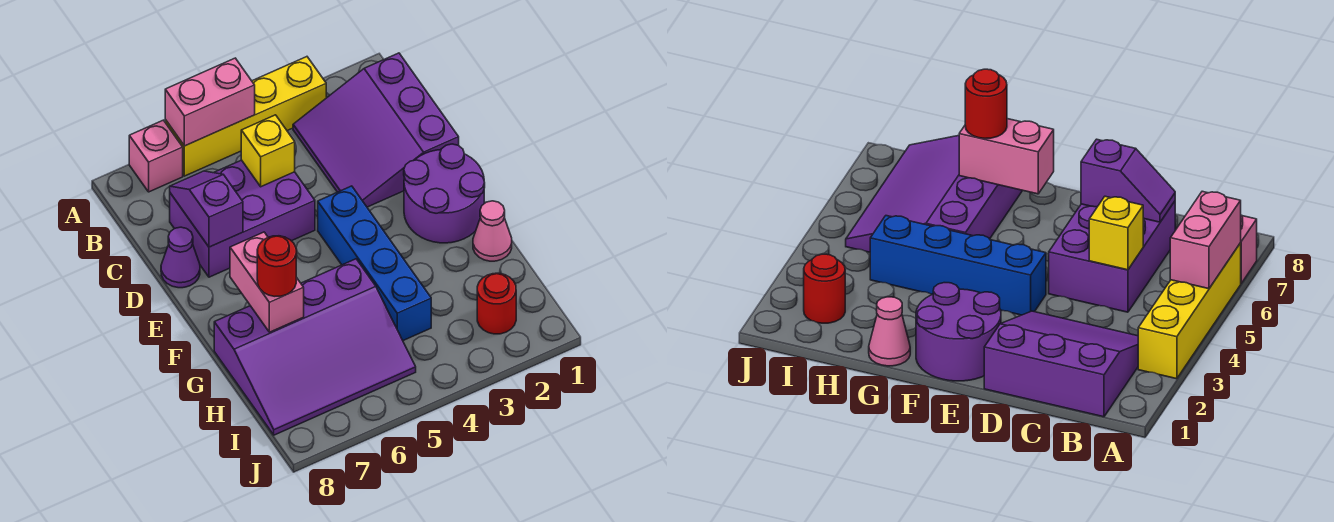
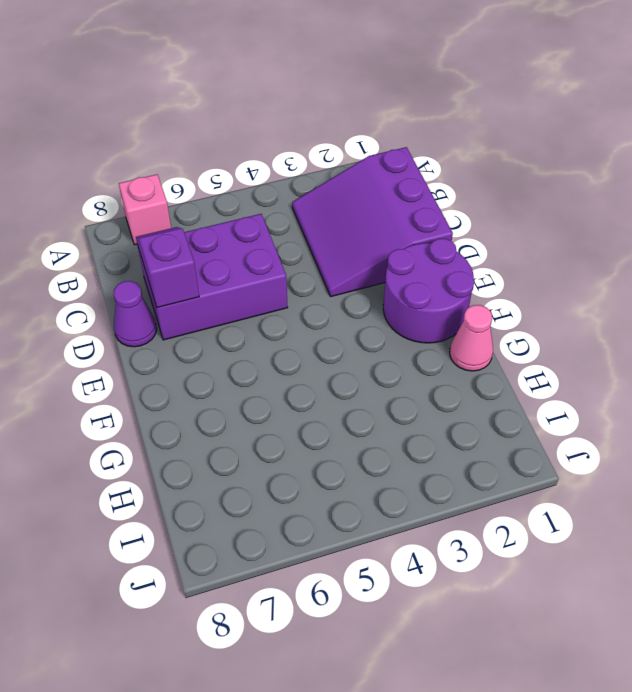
none -> yellow brick A3:A6 level 1
none -> blue brick E4:H4 level 1
none -> purple slope G5:I8 level 1 top G

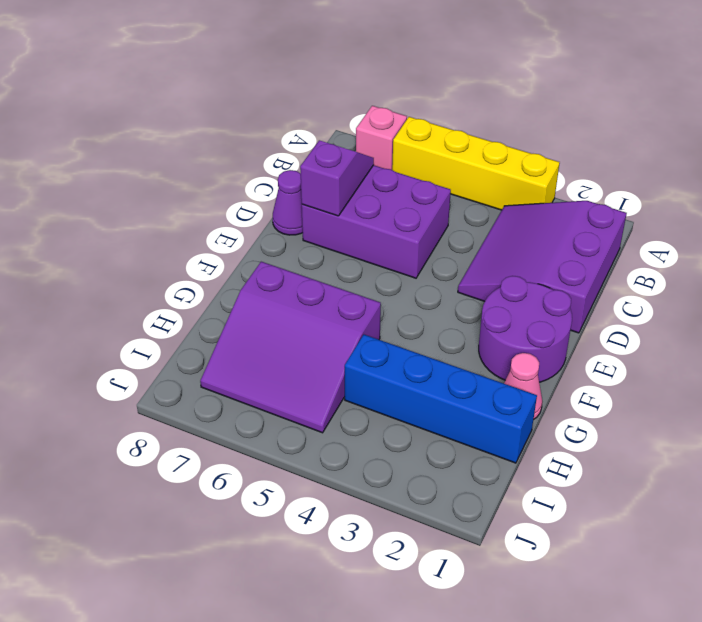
purple slope G5:I7 level 1 top G -> purple slope G5:I8 level 1 top G
blue brick H1:H4 level 1 -> blue brick E4:H4 level 1
none -> red round brick I2 level 1
none -> pink brick A5:A6 level 2
none -> yellow brick C5 level 2

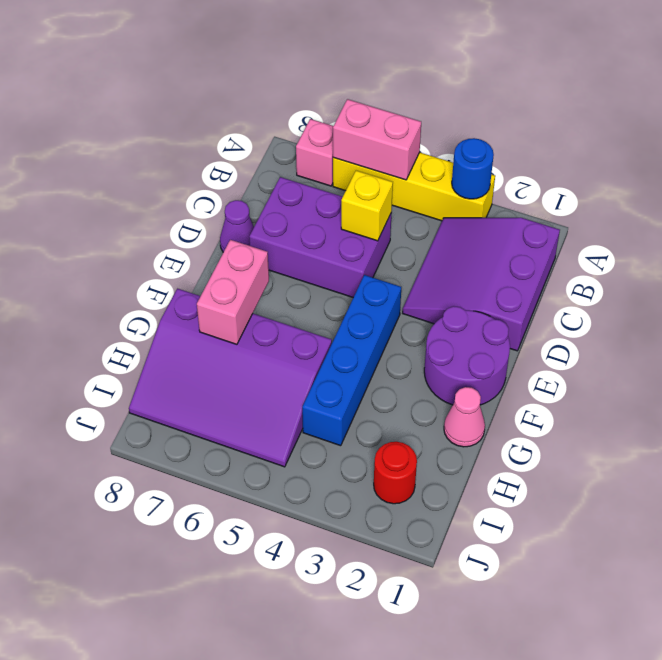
blue round brick A3 level 2 -> none
none -> purple slope C7:D7 level 2 top D
none -> red round brick G7 level 3

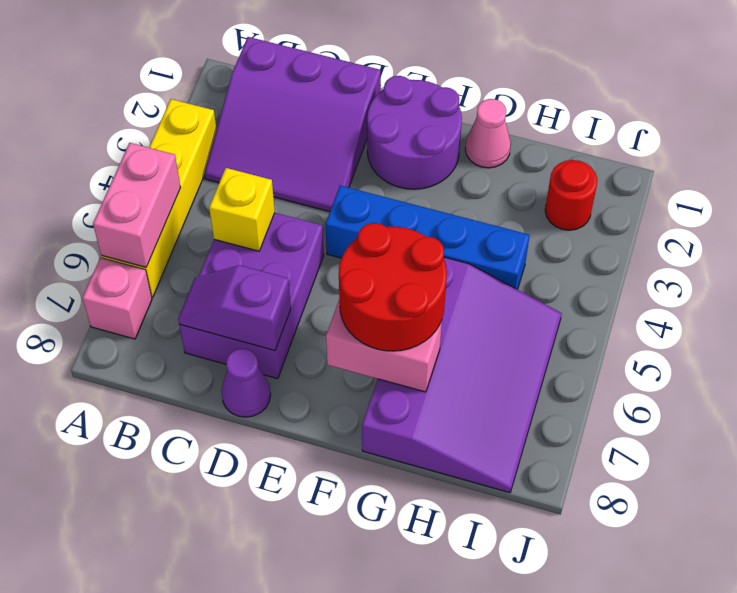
red round brick F6:G7 level 3 -> red round brick G7 level 3

